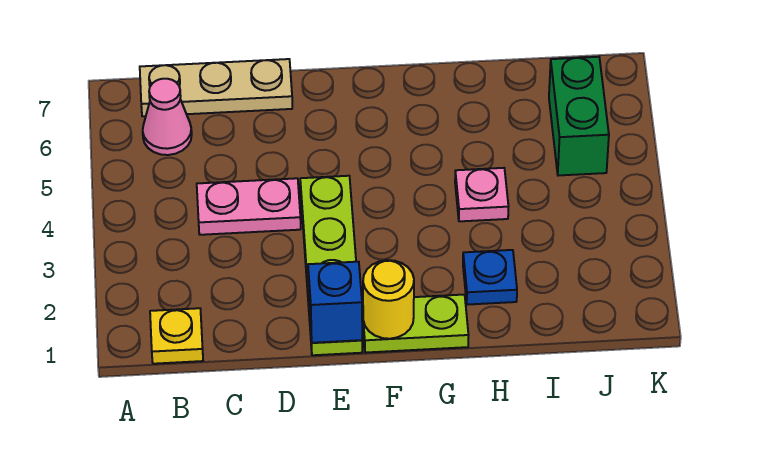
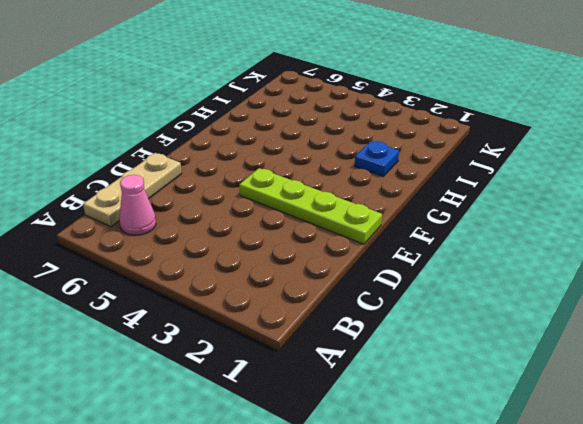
none -> yellow plate B1 level 1
none -> pink plate C4:D4 level 1

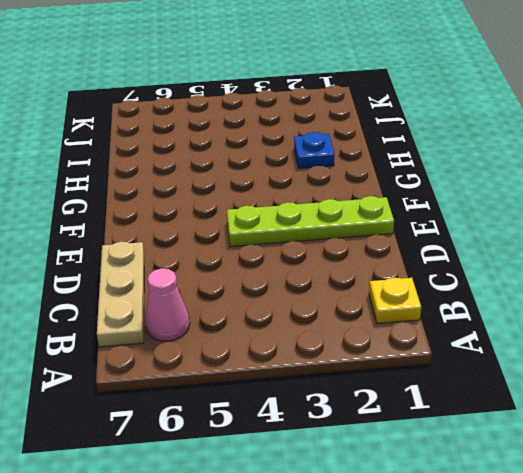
none -> pink plate C4:D4 level 1
none -> lime plate F1:G1 level 1

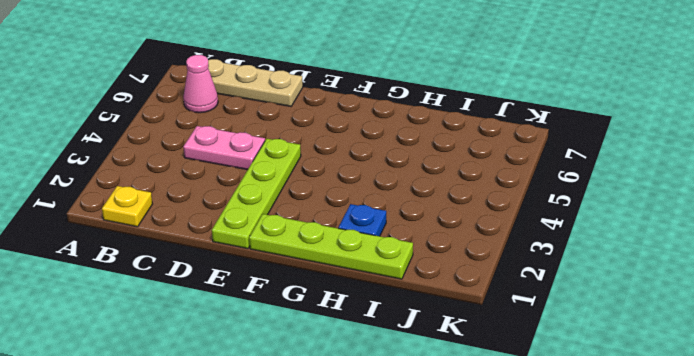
lime plate F1:I1 level 1 -> lime plate F1:G1 level 1
none -> pink plate H4 level 1
none -> green brick J5:J6 level 1

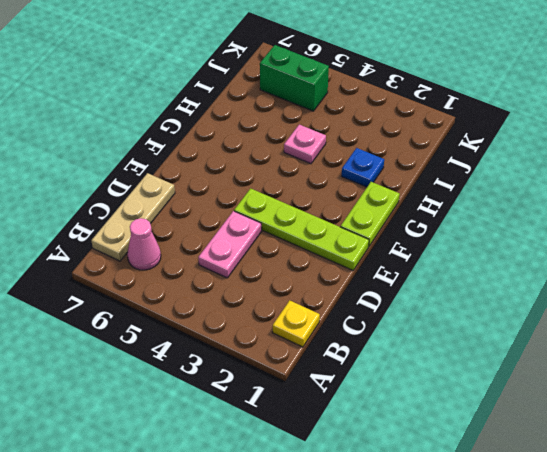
none -> blue brick E1 level 2
none -> yellow round brick F1 level 2

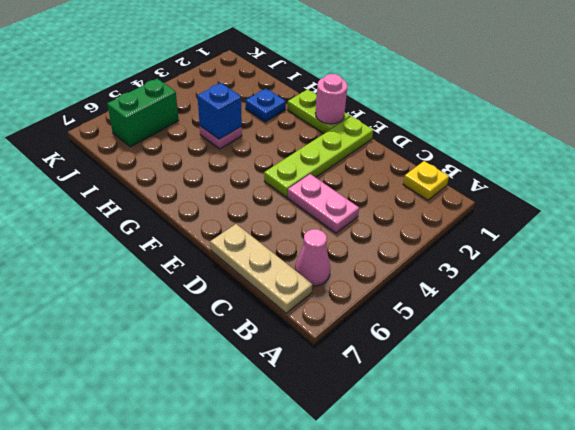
pink round brick F1 level 2 -> yellow round brick F1 level 2
blue brick H4 level 2 -> blue brick E1 level 2

